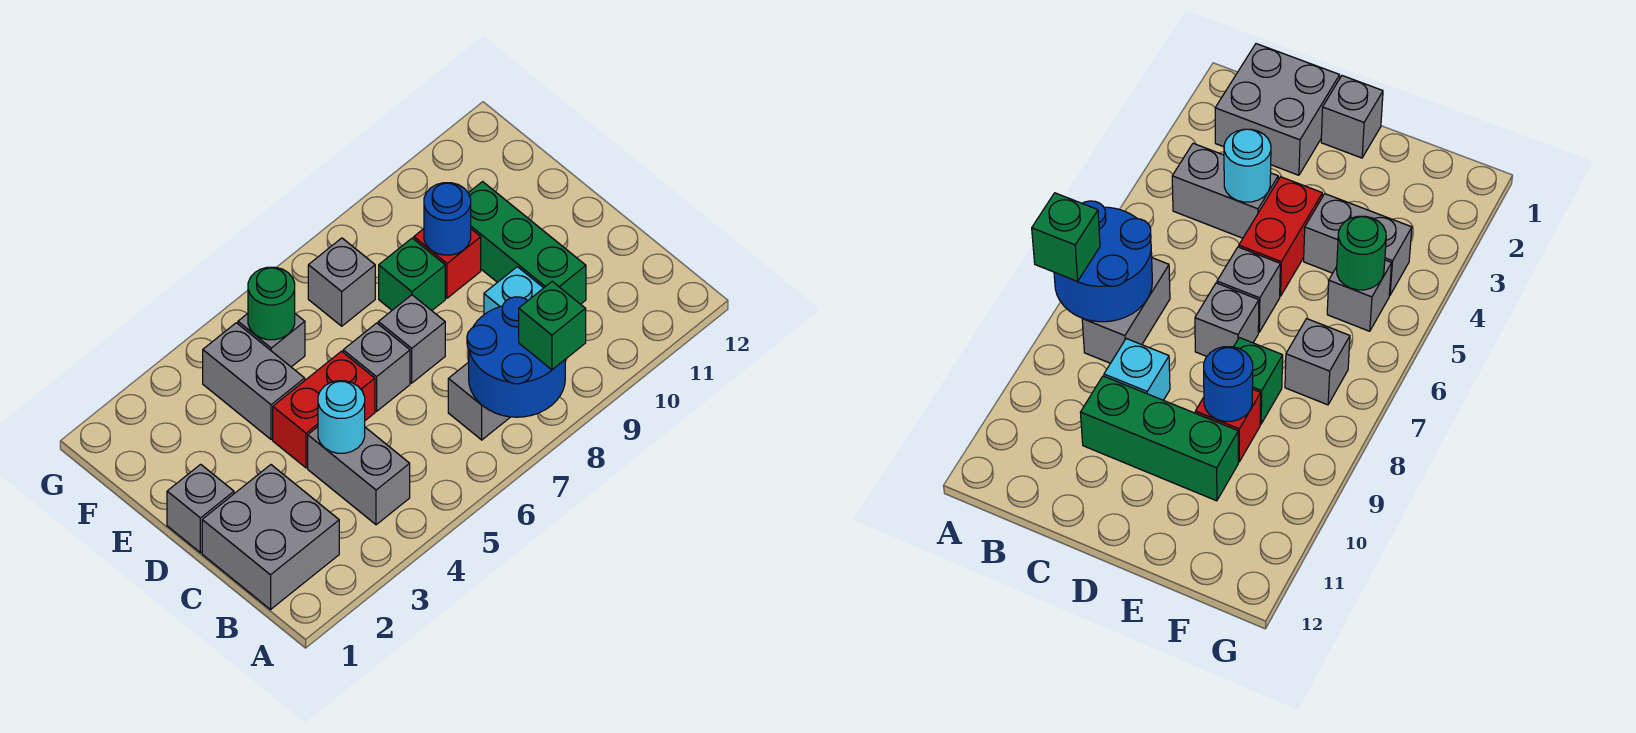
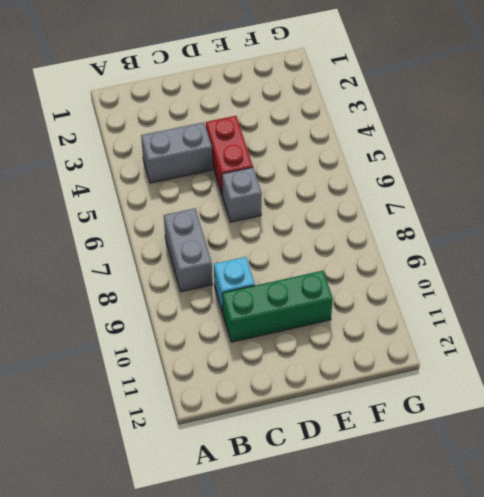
none -> grey brick B1:C2 level 1
none -> grey brick D1 level 1
none -> grey brick D7 level 1

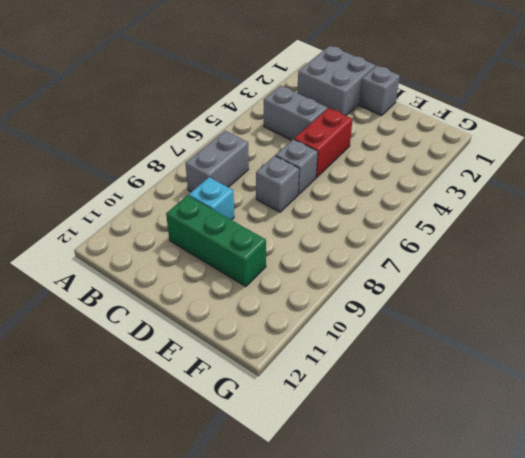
none -> grey brick E4:F4 level 1
none -> green brick E8 level 1
none -> red brick E9 level 1

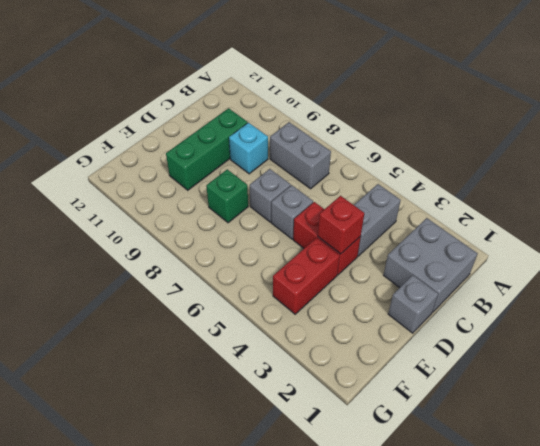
red brick D4 level 2 -> red brick E9 level 1
red brick E4:F4 level 1 -> grey brick E4:F4 level 1
none -> grey brick F5 level 1
none -> grey brick F7 level 1
none -> blue round brick A7:B8 level 2

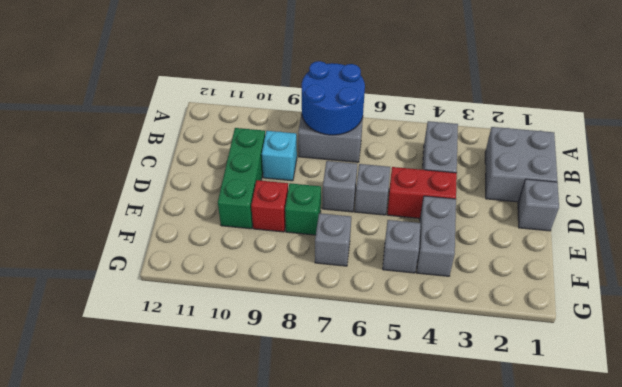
none -> cyan round brick C4 level 2
none -> blue round brick E9 level 2
none -> green round brick F5 level 2

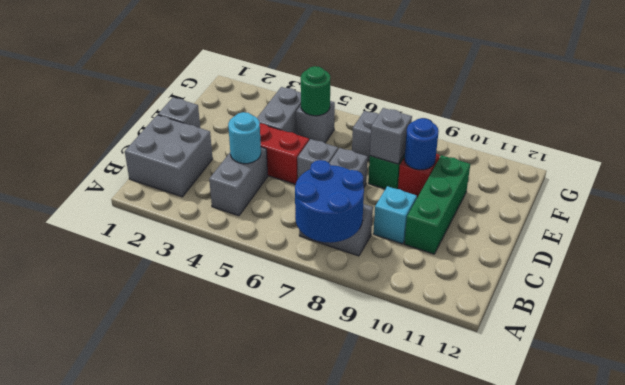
grey brick E8 level 2 -> none
none -> green brick A8 level 3

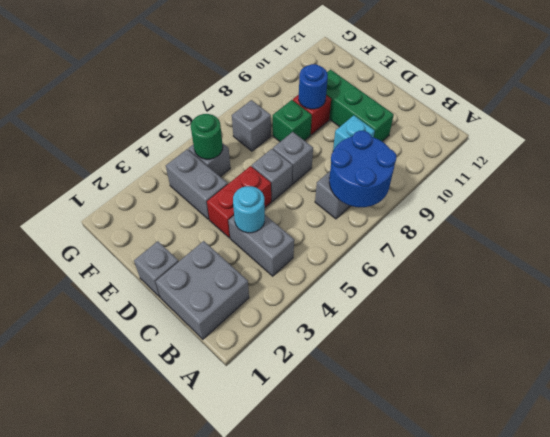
none -> green brick A8 level 3

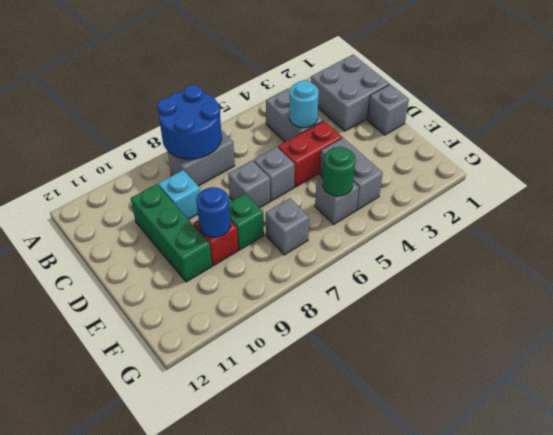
none -> green brick A8 level 3

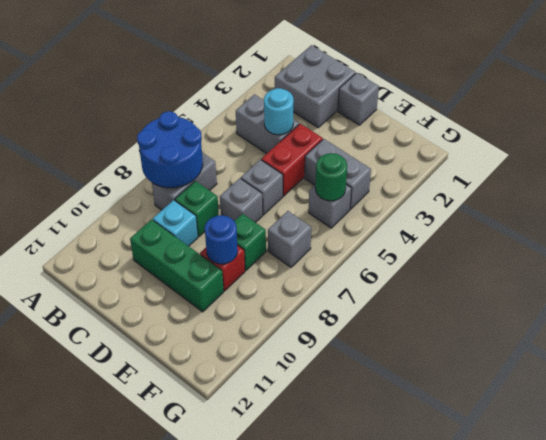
green brick C8 level 1 -> green brick A8 level 3

